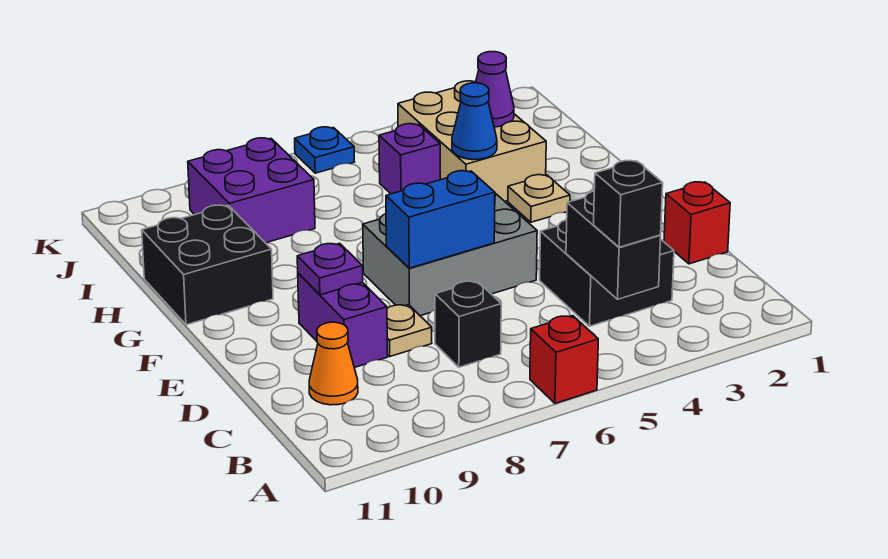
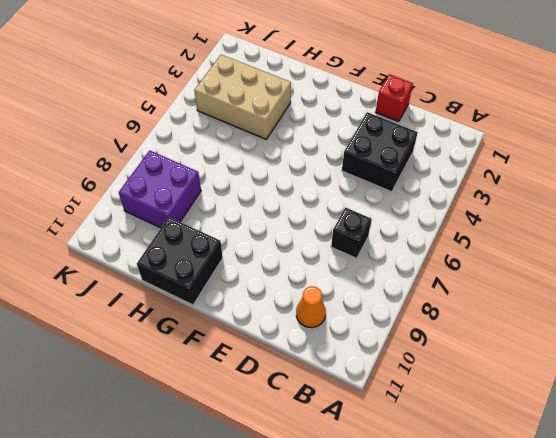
none -> red brick A6 level 1
none -> tan plate D8 level 1
none -> purple brick D9:E9 level 1

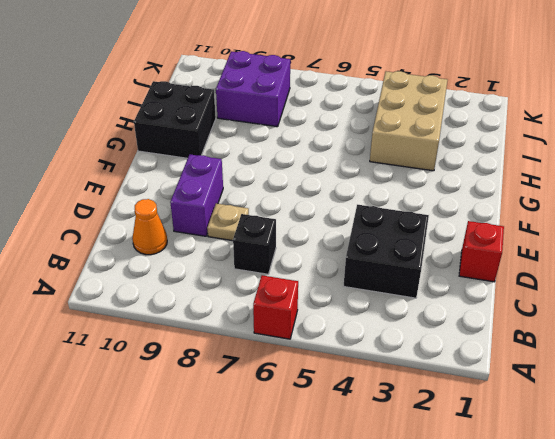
none -> grey brick E5:F7 level 1
none -> tan plate G3 level 1
none -> purple brick I5 level 1

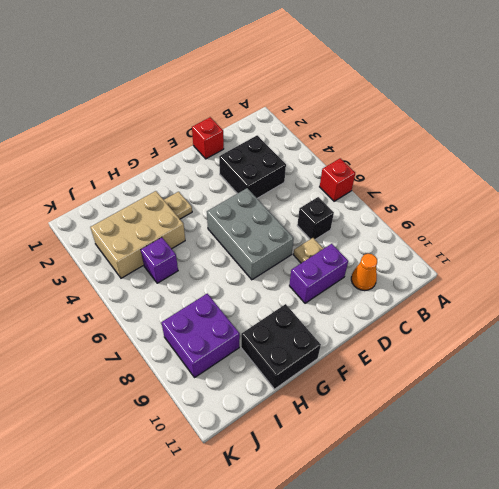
none -> blue plate K6 level 1
none -> black brick B4:C4 level 2
none -> blue brick E6:E7 level 2

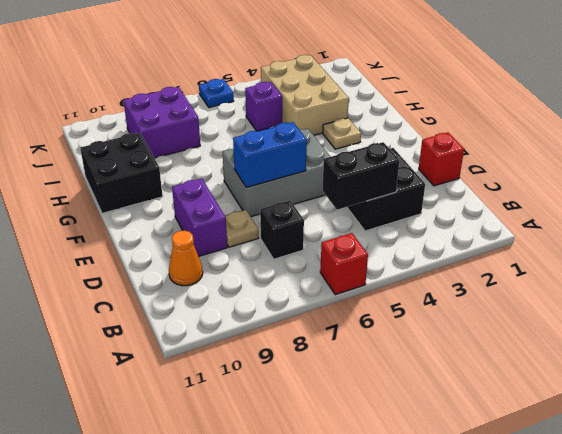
black brick C4:C5 level 2 -> black brick B4:C4 level 2
none -> purple plate E9 level 2
none -> blue cone H4 level 2
none -> purple cone I3 level 2

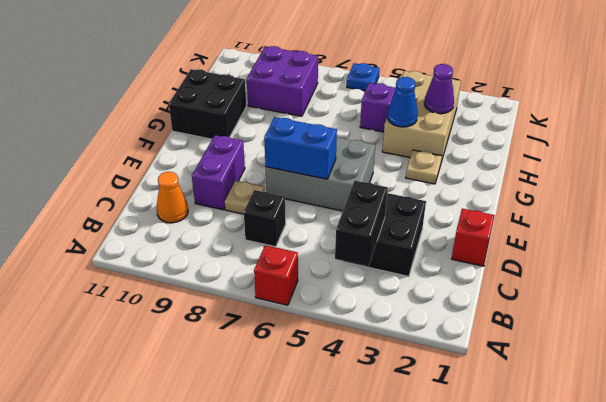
none -> purple plate E9 level 2
none -> black brick B4 level 3

